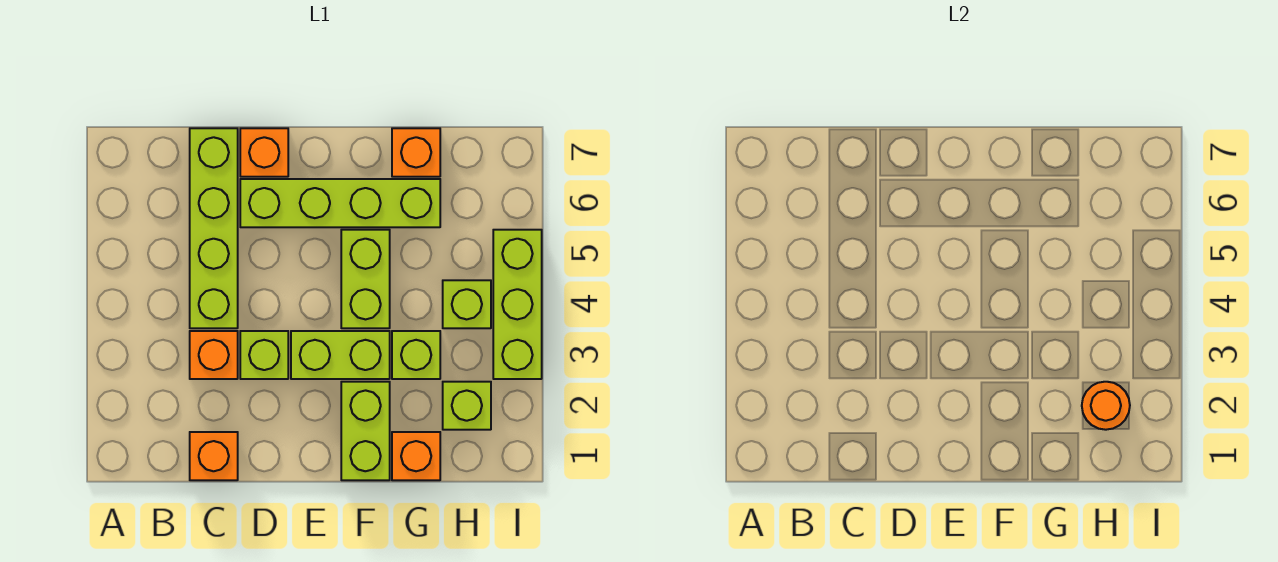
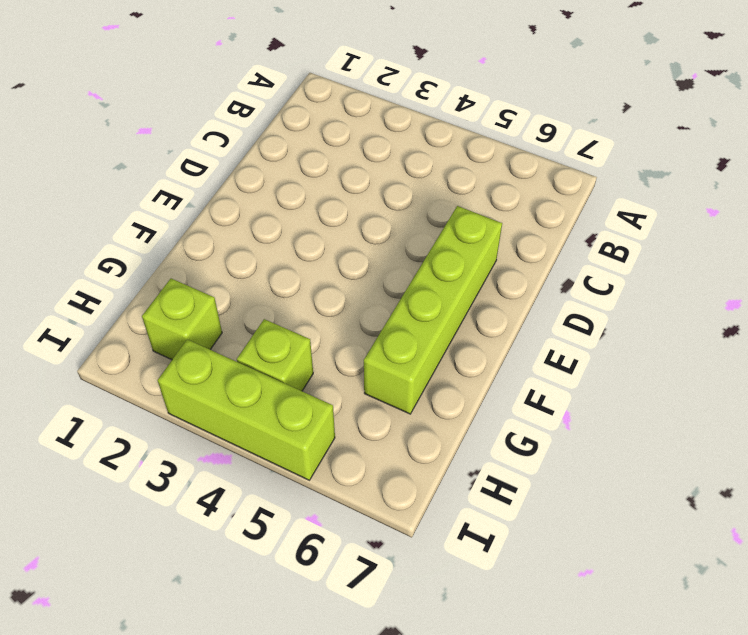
none -> orange brick C1 level 1
none -> orange brick C3 level 1
none -> lime brick C4:C7 level 1

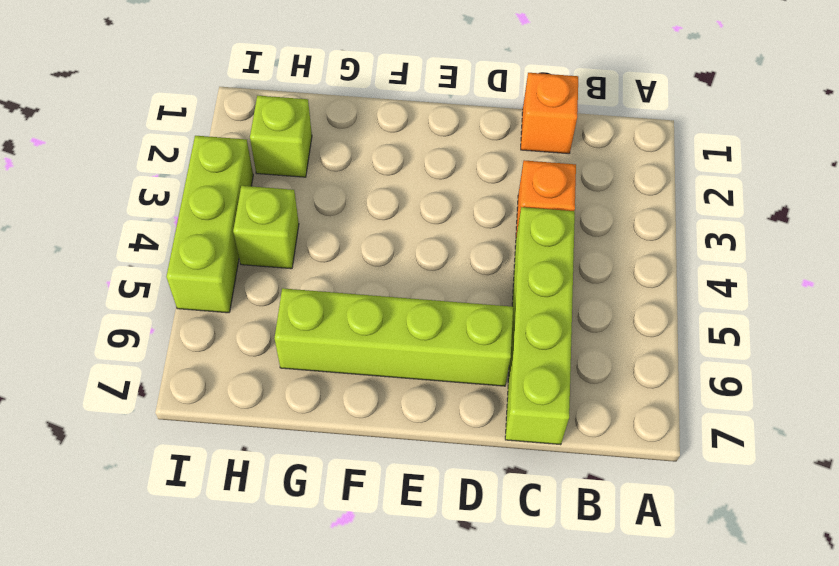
none -> lime brick D3 level 1
none -> orange brick D7 level 1
none -> lime brick E3:F3 level 1

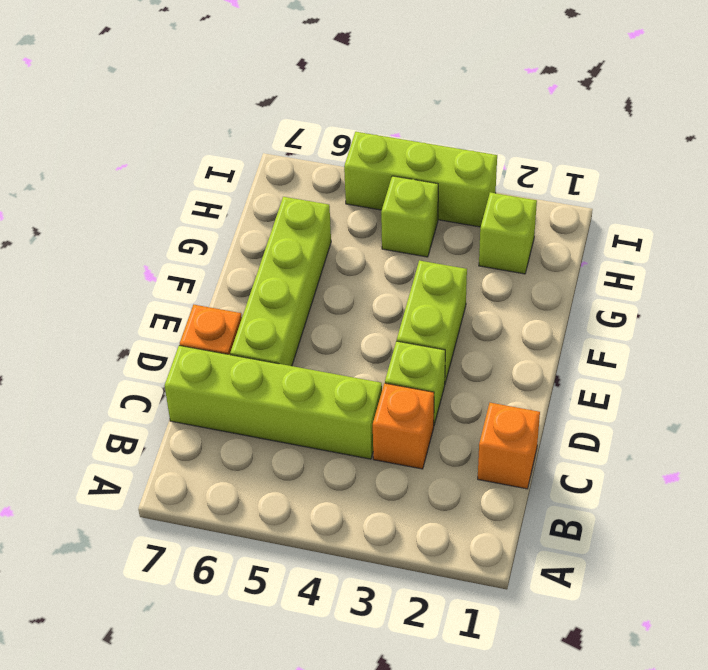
none -> lime brick F1:F2 level 1
none -> lime brick F4:F5 level 1
none -> orange brick G1 level 1

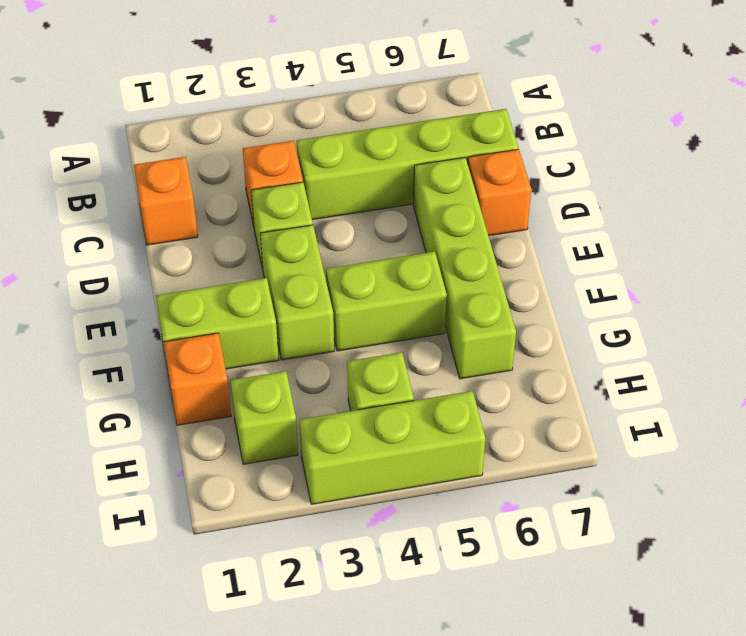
none -> lime brick G3 level 1
none -> orange brick G7 level 1
none -> orange round brick H2 level 2

